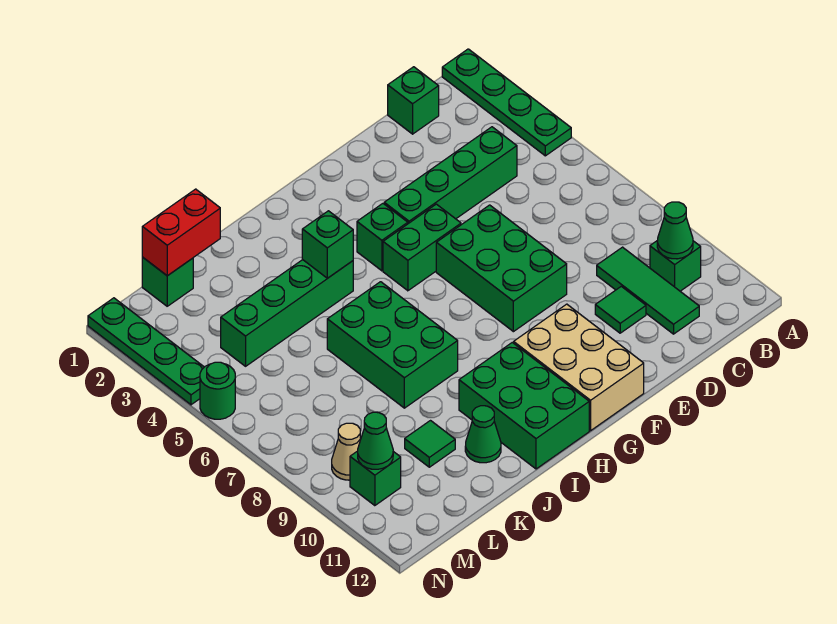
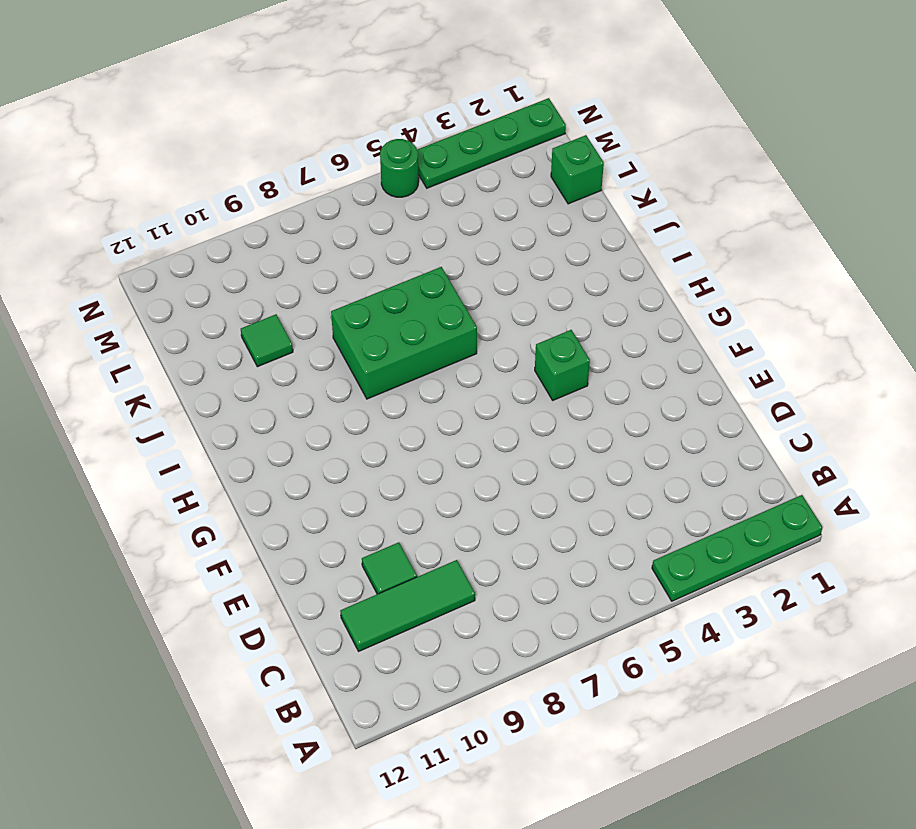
none -> green brick B10 level 1
none -> green brick C1 level 1
none -> green brick C4:F4 level 1

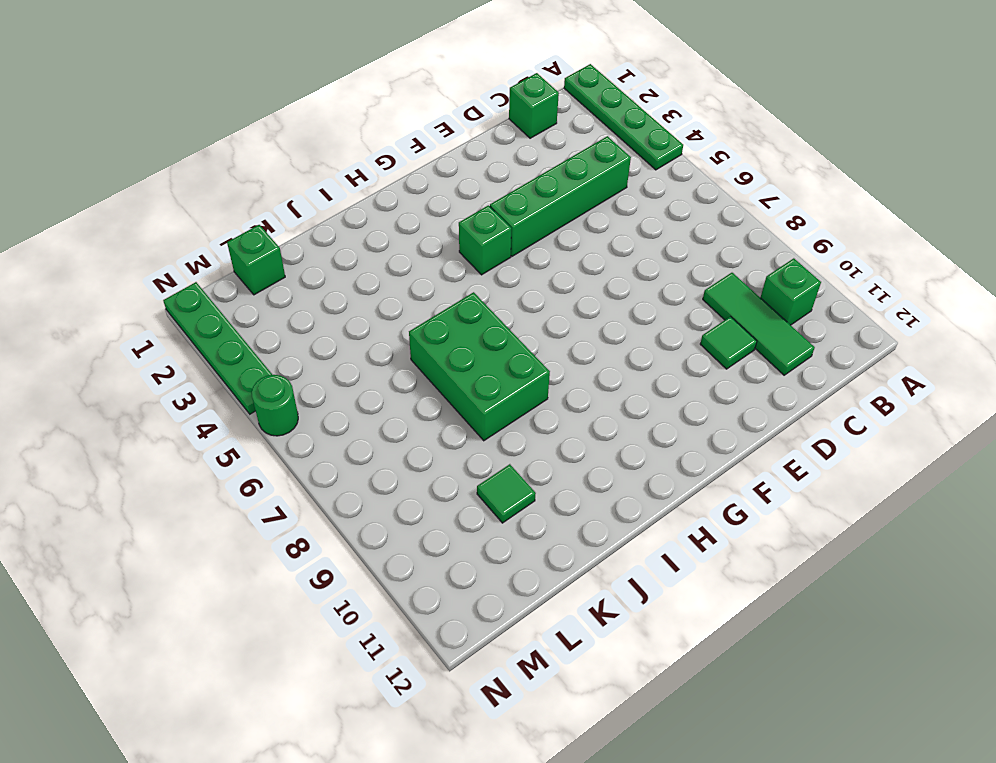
none -> green brick E6:F8 level 1
none -> green brick F5:G5 level 1
none -> tan brick F10:G12 level 1

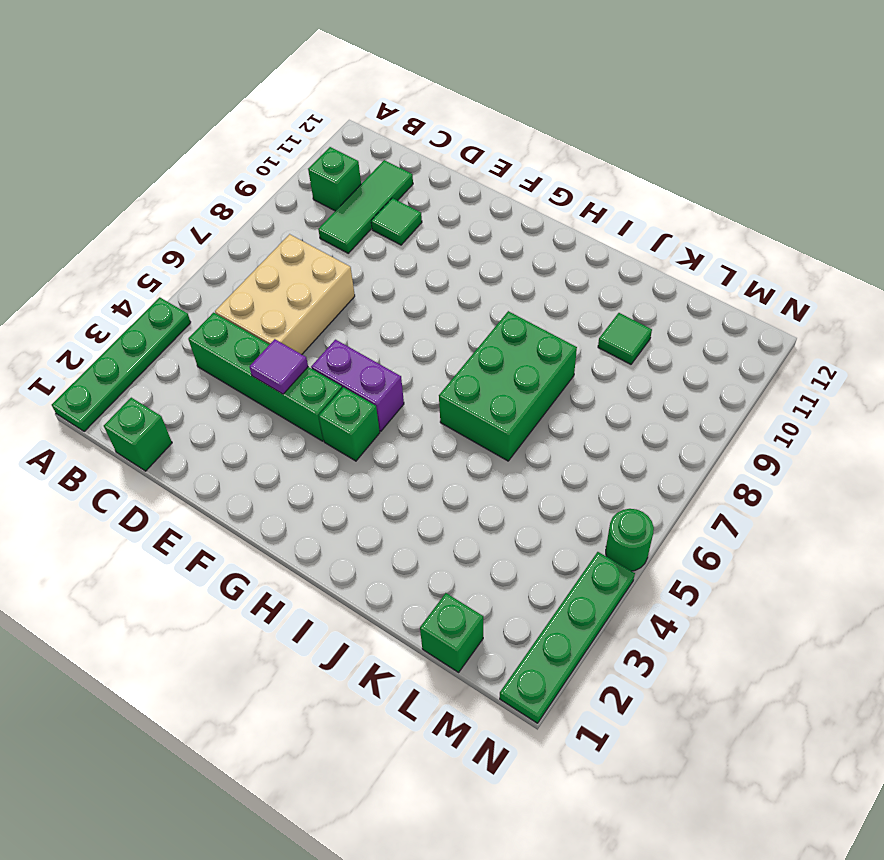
tan brick C5:D7 level 1 -> tan brick F10:G12 level 1
purple tile E4 level 2 -> none
purple brick F5:G5 level 1 -> green brick F5:G5 level 1
none -> green brick E6:F8 level 1
none -> green brick H10:I12 level 1
none -> green brick I4:L4 level 1

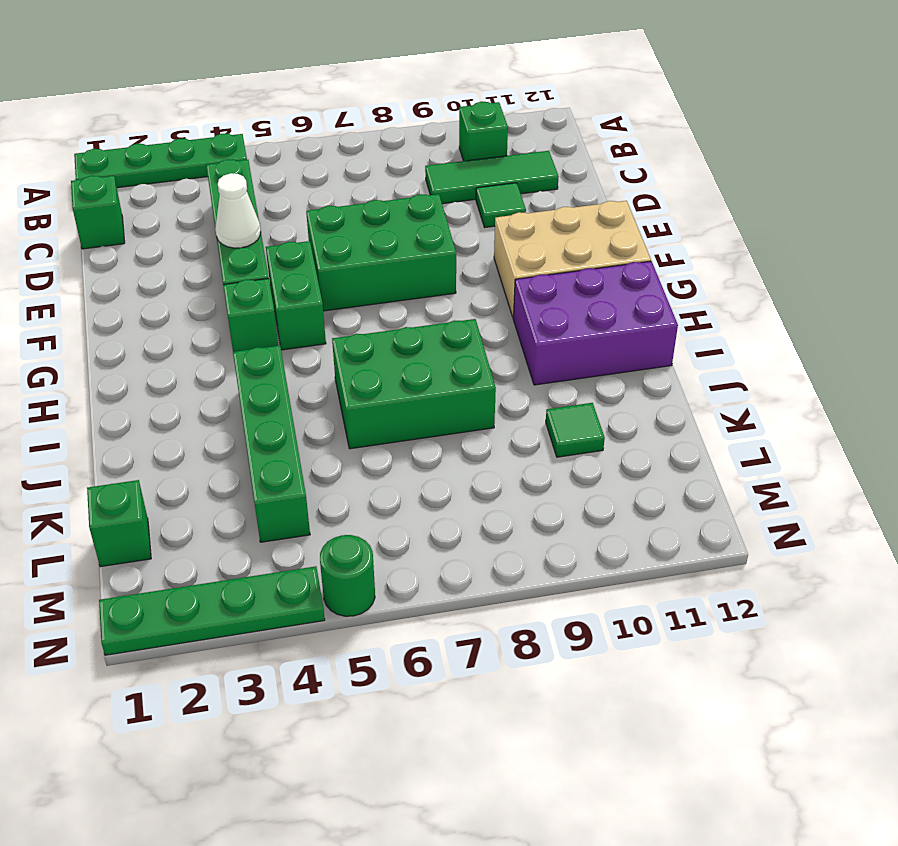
white cone E4 level 2 -> none
purple brick H10:I12 level 1 -> green brick H10:I12 level 1
none -> green cone J11 level 1
none -> tan cone M9 level 1
none -> green brick M10 level 1

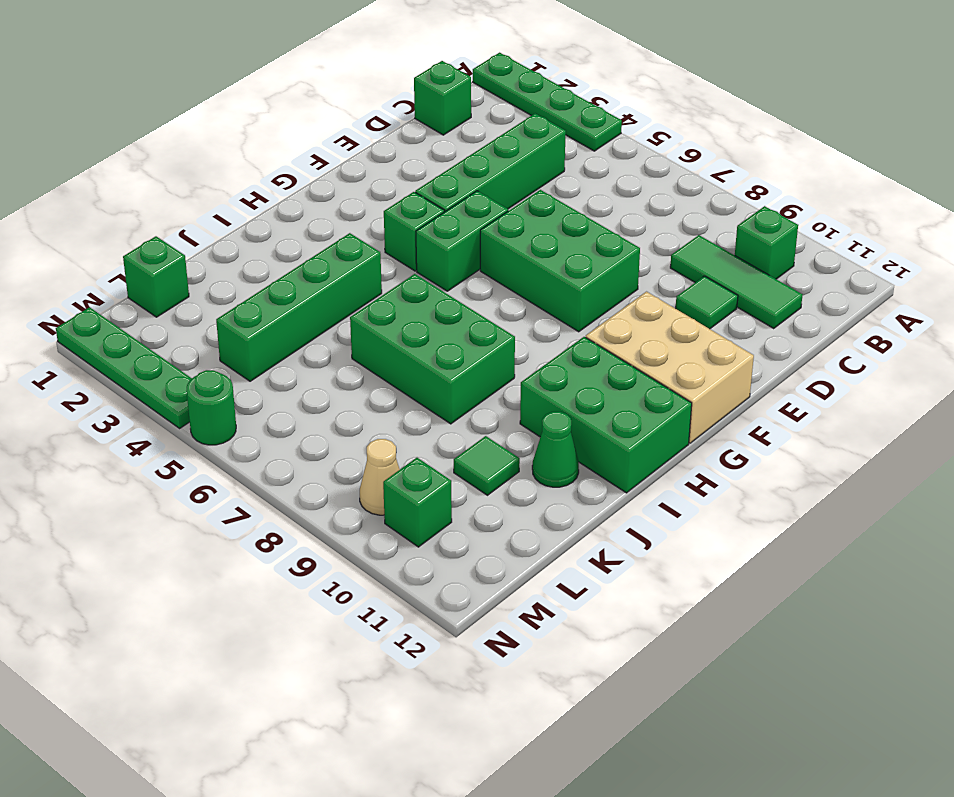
none -> green cone B10 level 2
none -> green brick I4 level 2
none -> red brick K1:L1 level 2

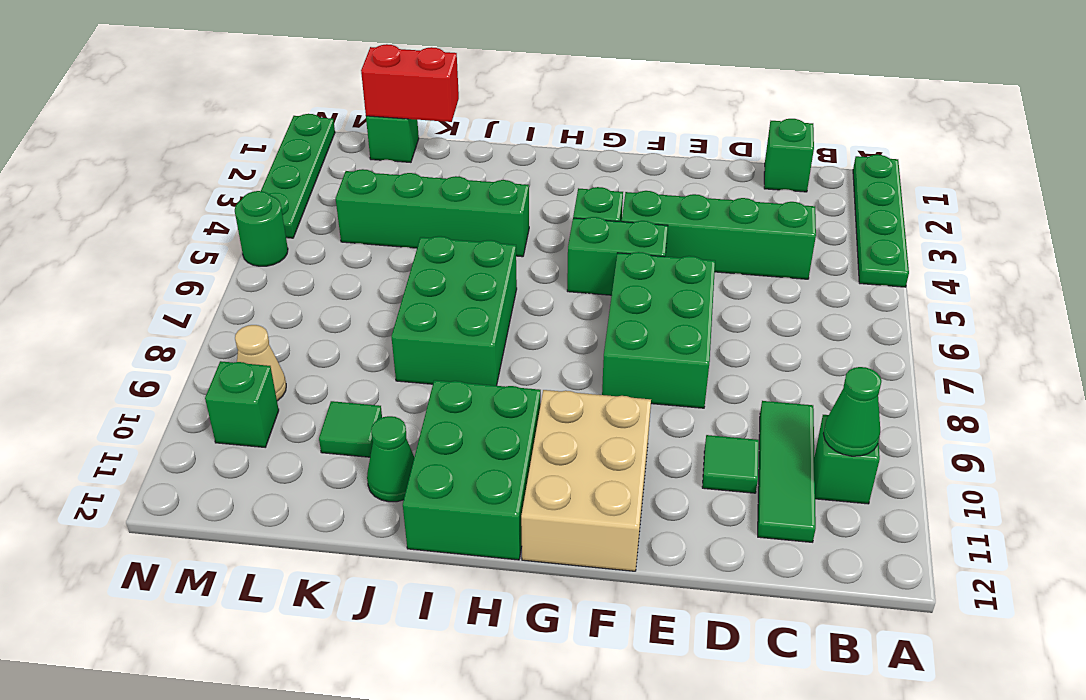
none -> green brick I4 level 2
none -> green cone M10 level 2

